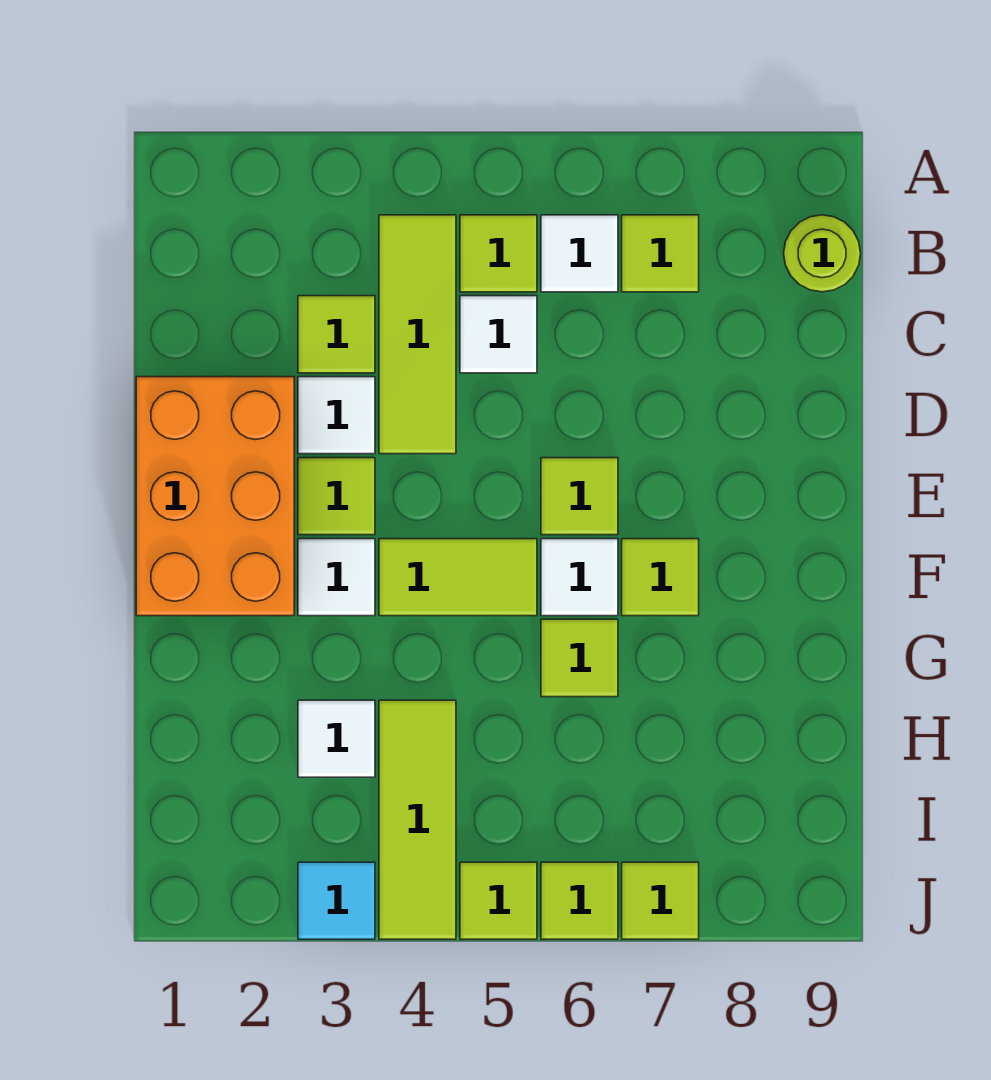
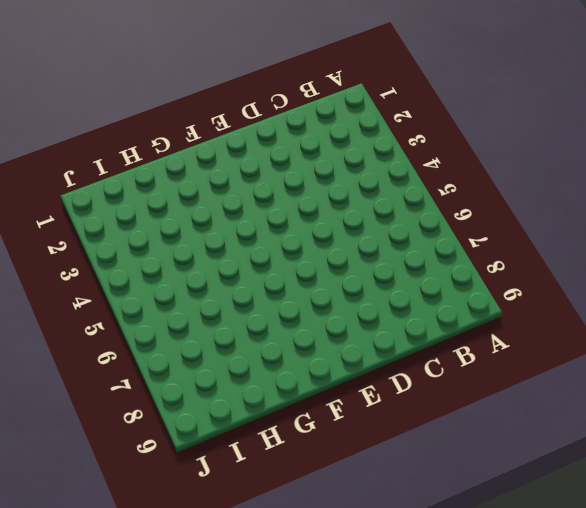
none -> lime tile B4:D4 level 1
none -> lime tile B5 level 1
none -> white tile B6 level 1

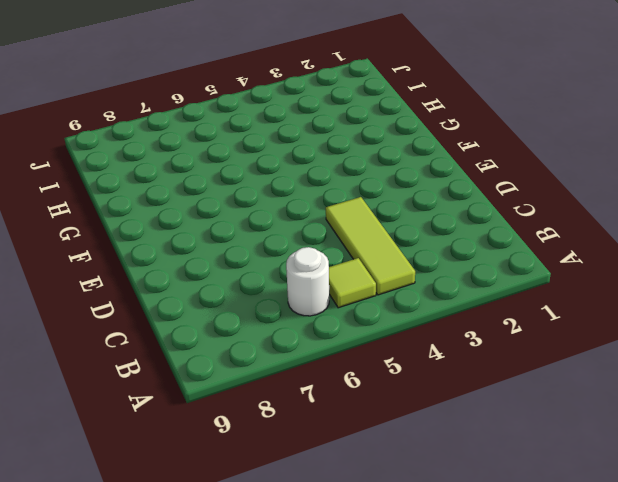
white round brick B6 level 1 -> white tile B6 level 1
none -> lime tile B7 level 1
none -> lime round brick B9 level 1
none -> lime tile C3 level 1

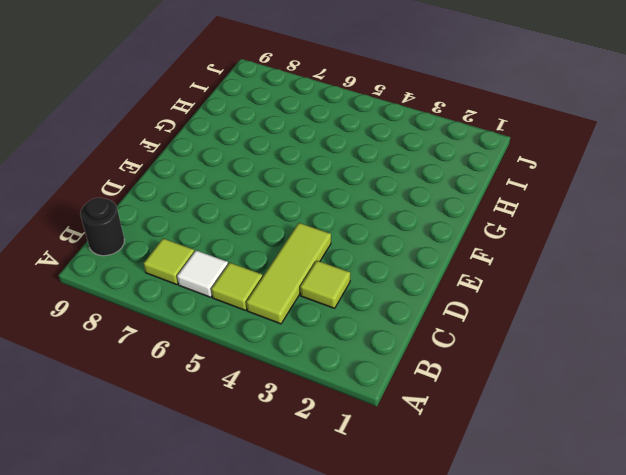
black round brick B9 level 1 -> lime round brick B9 level 1
none -> white tile C5 level 1
none -> orange brick D1:F2 level 1
none -> white tile D3 level 1

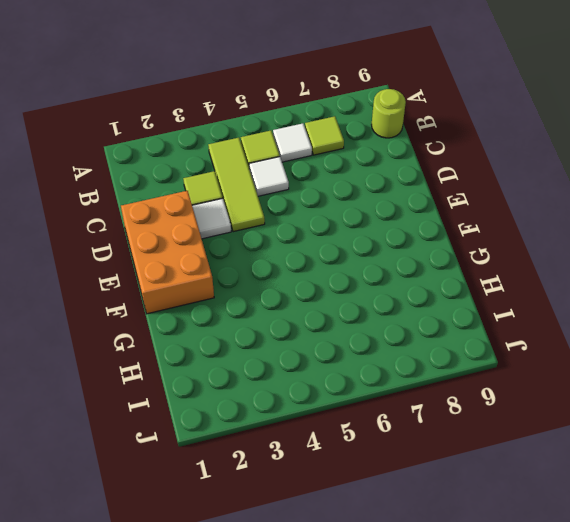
none -> lime tile E3 level 1
none -> lime tile E6 level 1
none -> white tile F3 level 1

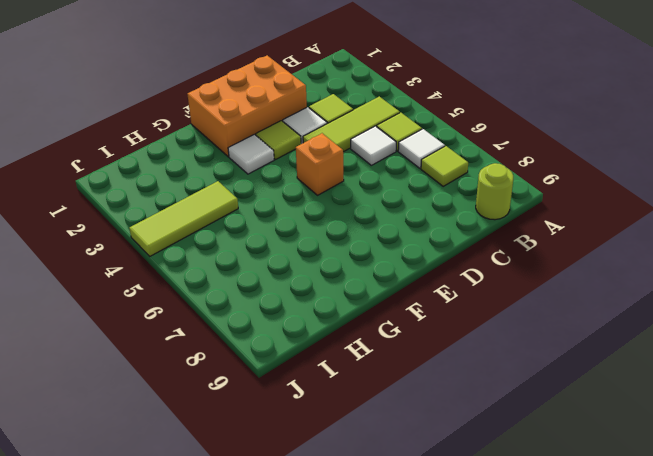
orange brick E5 level 1 -> none
none -> lime tile E6 level 1
none -> lime tile F4:F5 level 1
none -> white tile F6 level 1

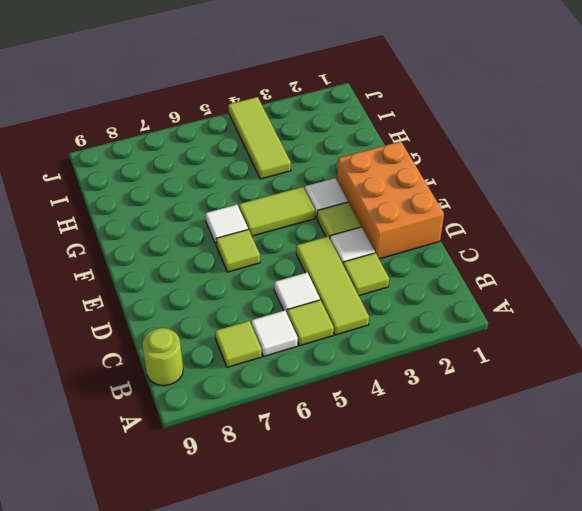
none -> lime tile F7 level 1
none -> lime tile G6 level 1
none -> white tile H3 level 1

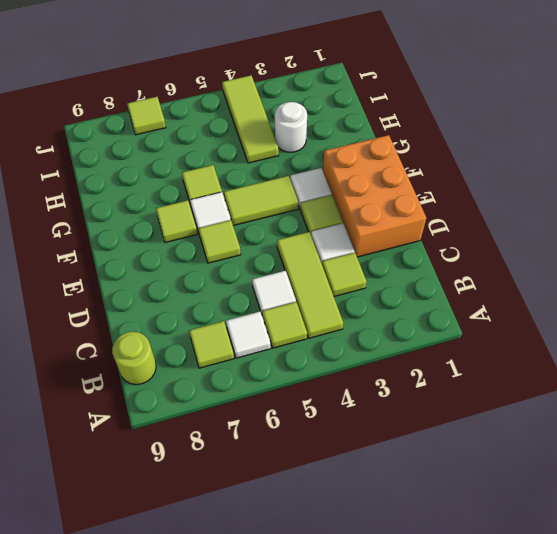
white round brick H3 level 1 -> white tile H3 level 1
none -> cyan tile J3 level 1
none -> lime tile J5 level 1
none -> lime tile J6 level 1

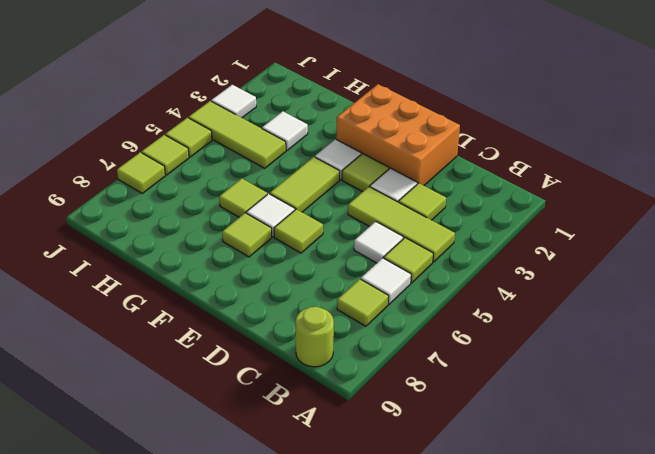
white tile J3 level 1 -> cyan tile J3 level 1

